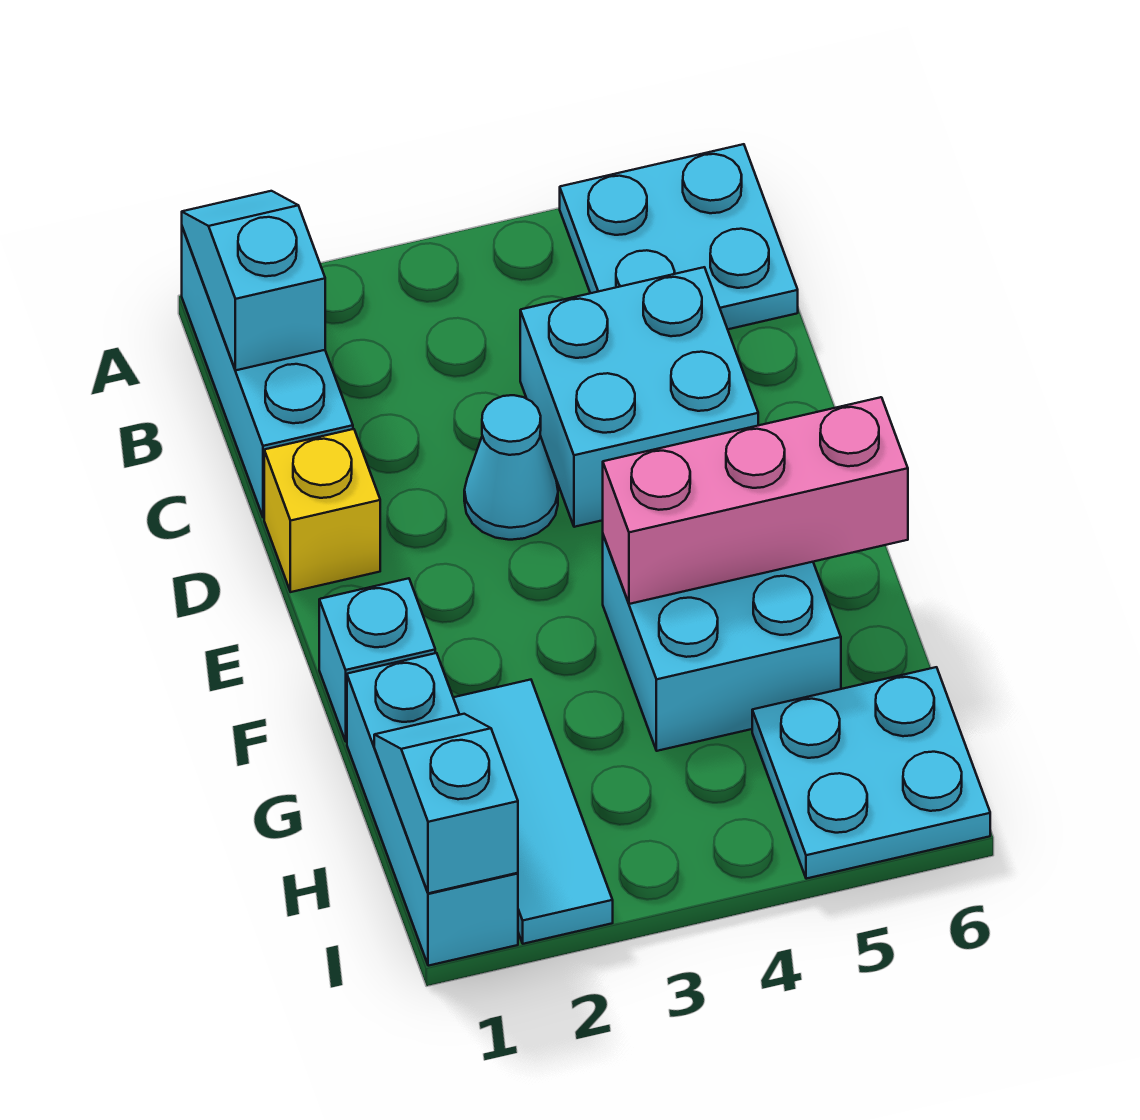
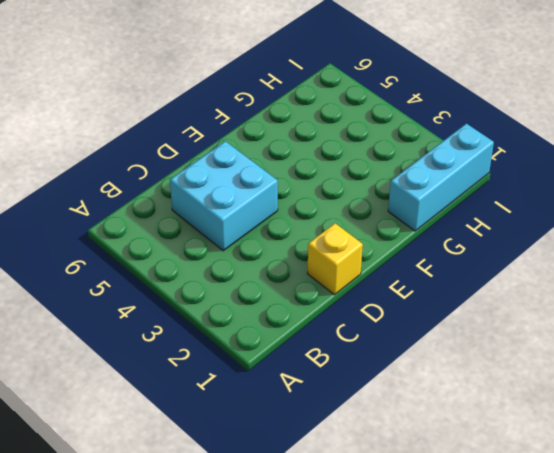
none -> cyan brick A1:C1 level 1
none -> cyan plate A5:B6 level 1
none -> cyan cone D3 level 1

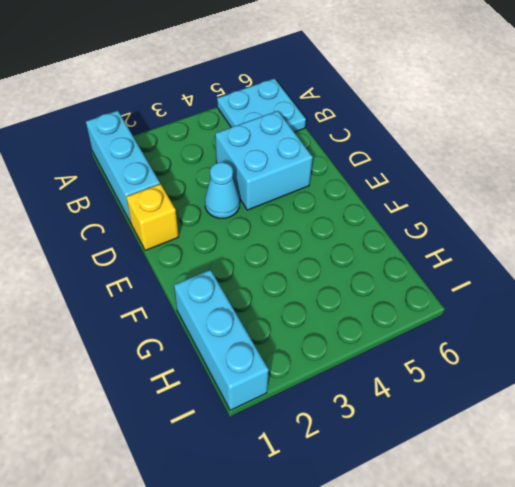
none -> cyan brick F1 level 1
none -> cyan brick F4:G5 level 1
none -> cyan tile G2:I2 level 1

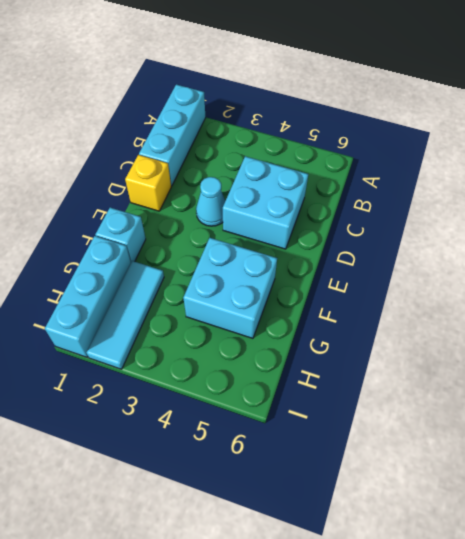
none -> cyan plate A5:B6 level 1
none -> cyan plate H5:I6 level 1
none -> cyan slope A1:B1 level 2 top B

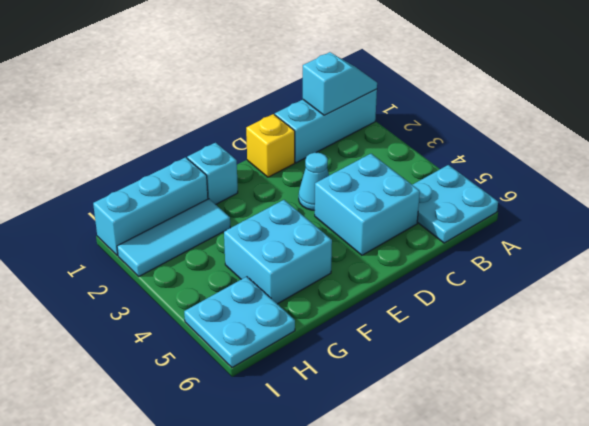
none -> pink brick F4:F6 level 2
none -> cyan slope H1:I1 level 2 top I

